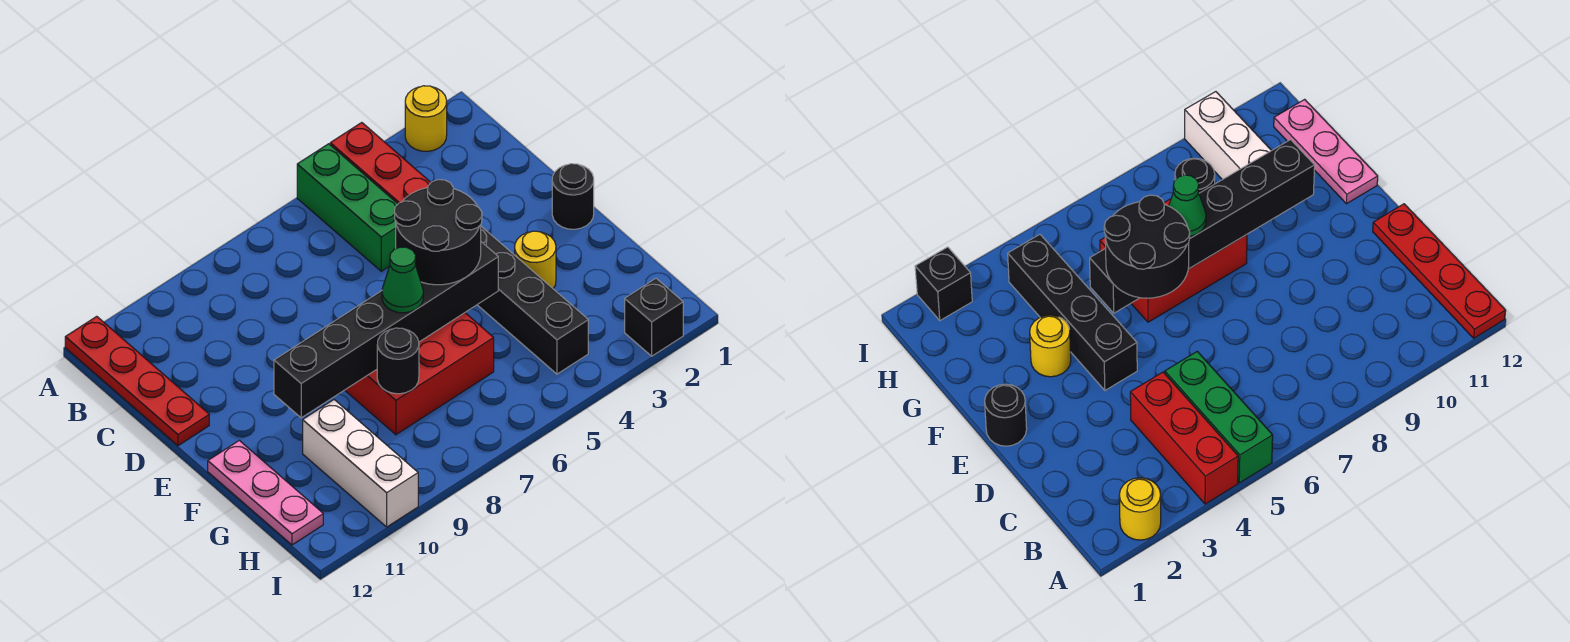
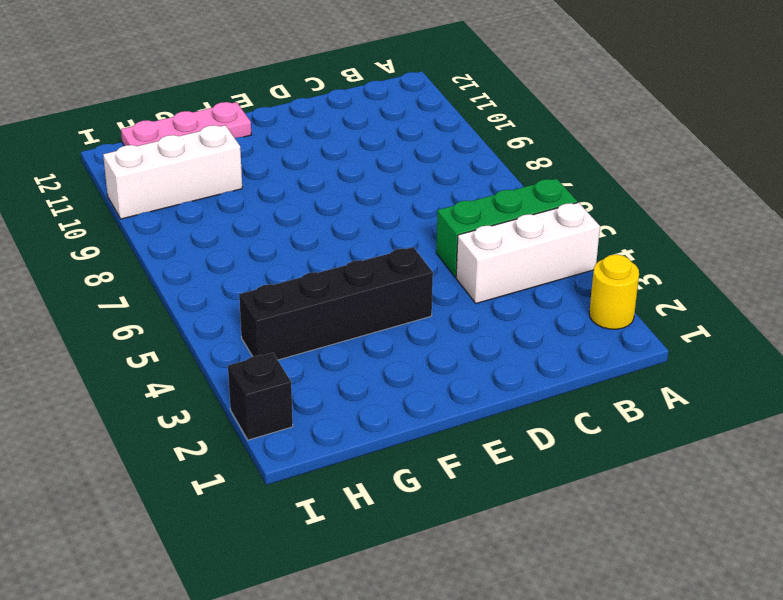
white brick A4:C4 level 1 -> red brick A4:C4 level 1
none -> red plate A12:D12 level 1
none -> black round brick E1 level 1
none -> yellow round brick F3 level 1

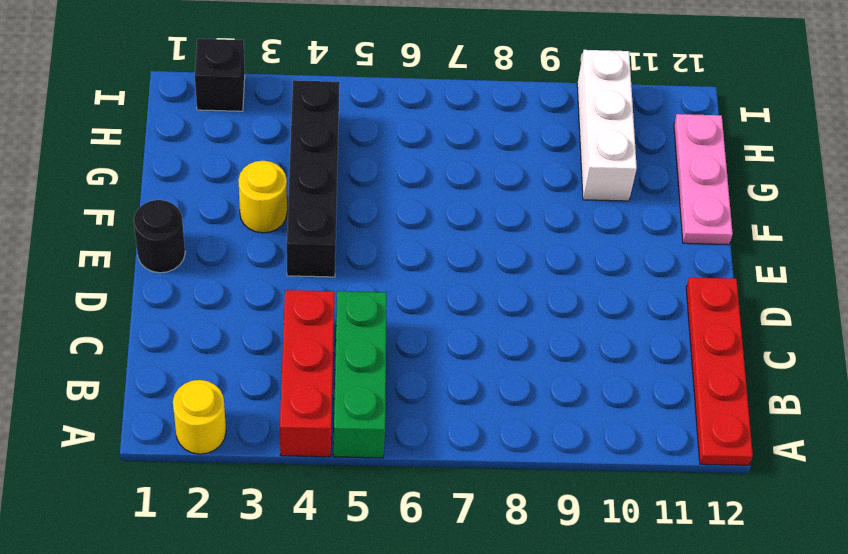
none -> red brick F6:G8 level 1
none -> black brick F5:F10 level 2
none -> black round brick G8 level 2

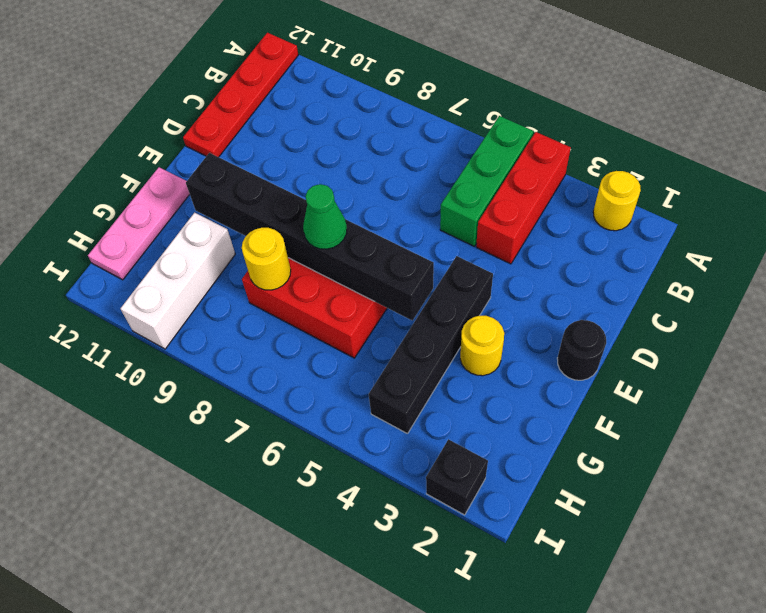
yellow round brick G8 level 2 -> black round brick G8 level 2
none -> black round brick E5:F6 level 3

